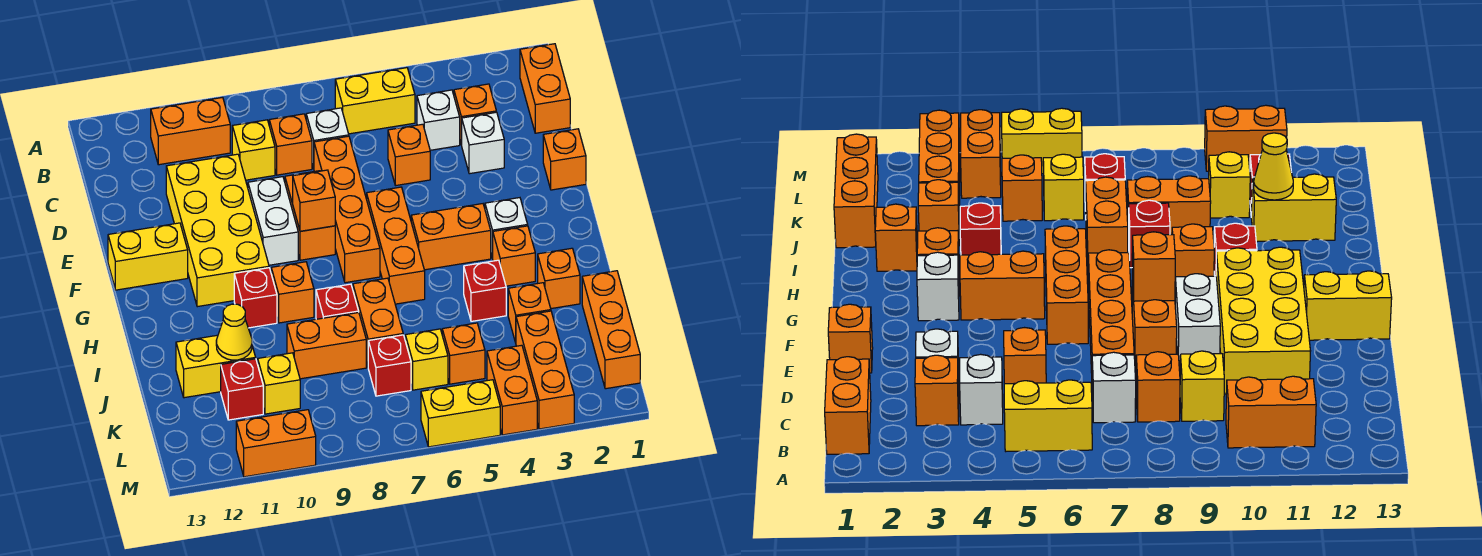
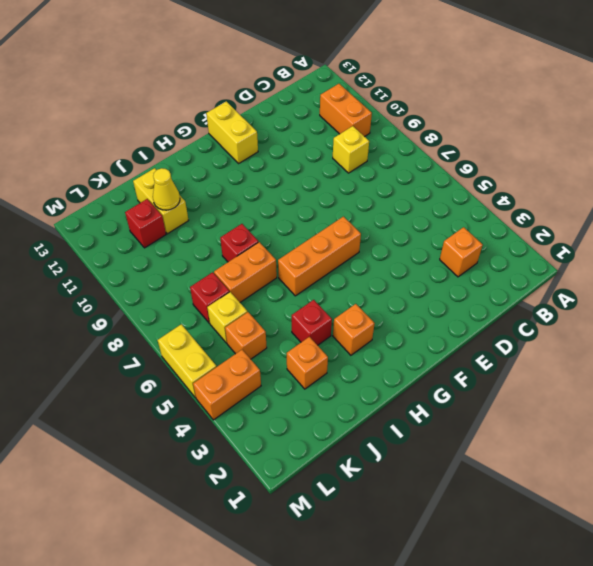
none -> orange brick B1:C1 level 1
none -> yellow brick B5:B6 level 1
none -> white brick C4 level 1
none -> white brick C7 level 1

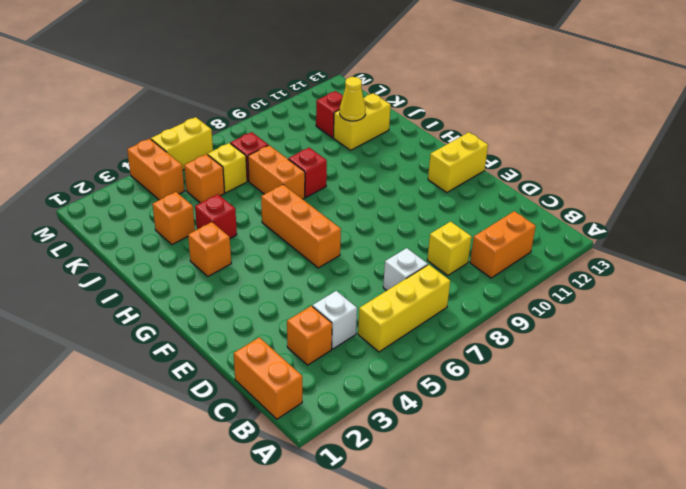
yellow brick B5:B7 level 1 -> yellow brick B5:B6 level 1
none -> orange brick C8 level 1
none -> white brick D3 level 1
none -> orange brick D5 level 1
none -> orange brick D7:G7 level 1

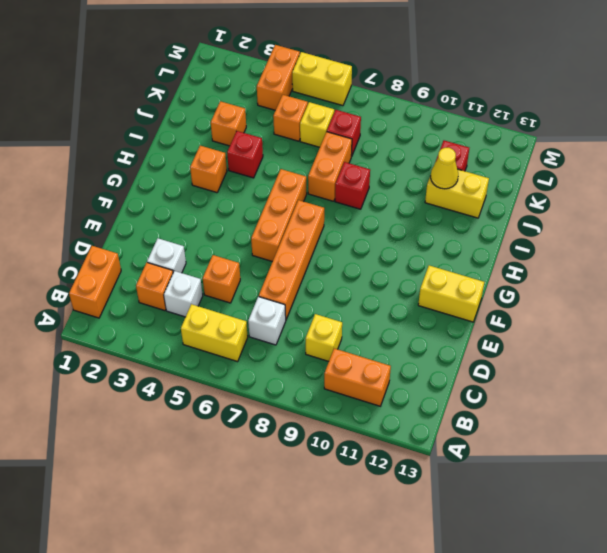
none -> orange brick C8 level 1
none -> yellow brick D10:G11 level 1
none -> orange brick E1 level 1
none -> orange brick E8:F8 level 1

